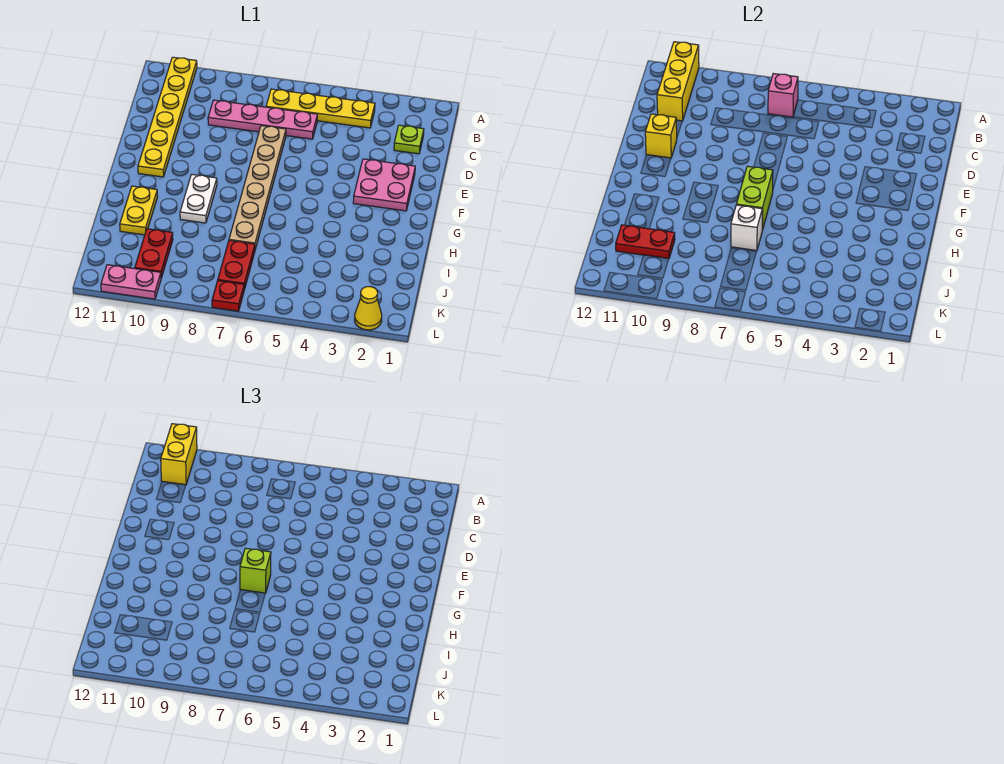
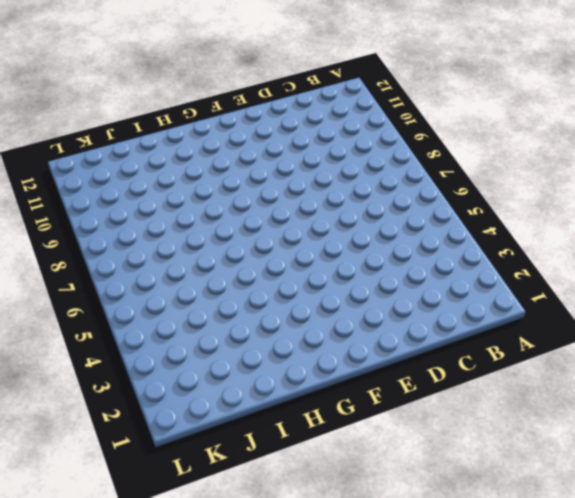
none -> yellow plate A11:F11 level 1
none -> yellow plate B4:B7 level 1
none -> lime plate C2 level 1

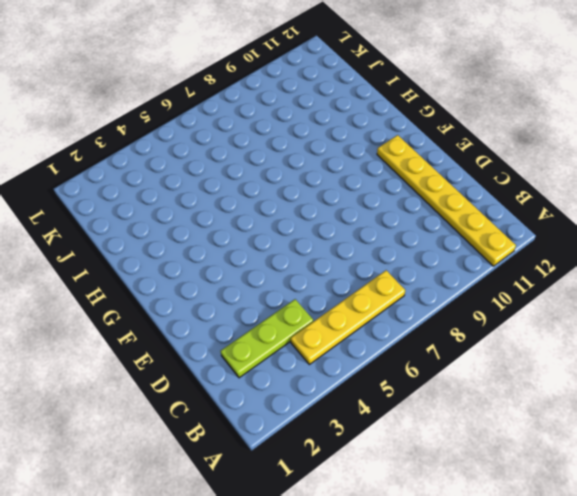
lime plate C2:C4 level 1 -> lime plate C2 level 1
none -> pink plate C6:C9 level 1
none -> tan plate D7:I7 level 1
none -> pink plate E2:F3 level 1

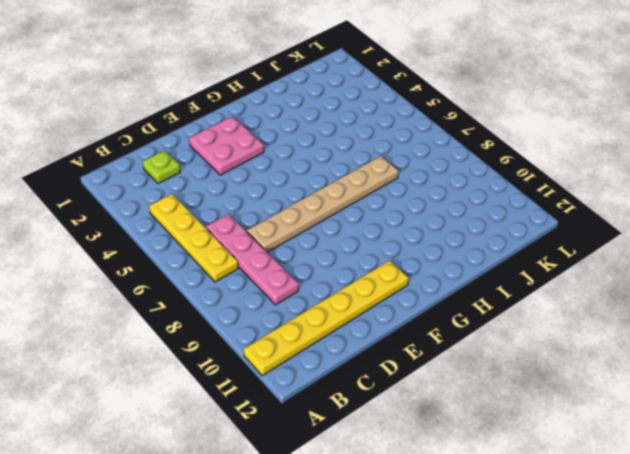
none -> white plate G9:H9 level 1
none -> yellow plate H11:I11 level 1
none -> red plate J7:K7 level 1

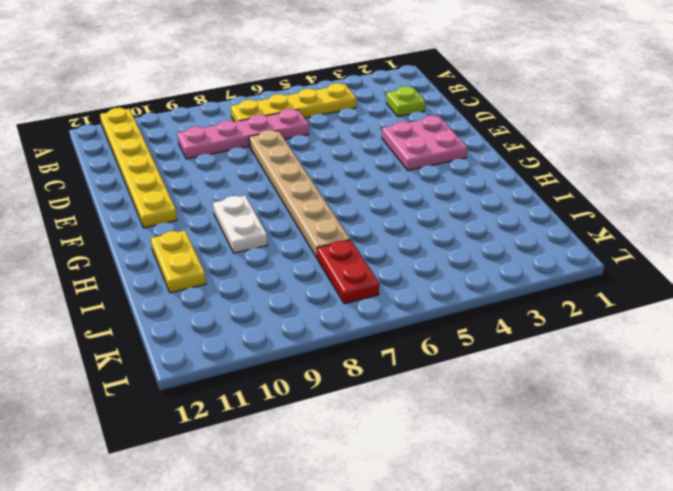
none -> red plate J10:K10 level 1
none -> yellow cone L2 level 1
none -> red plate L7 level 1

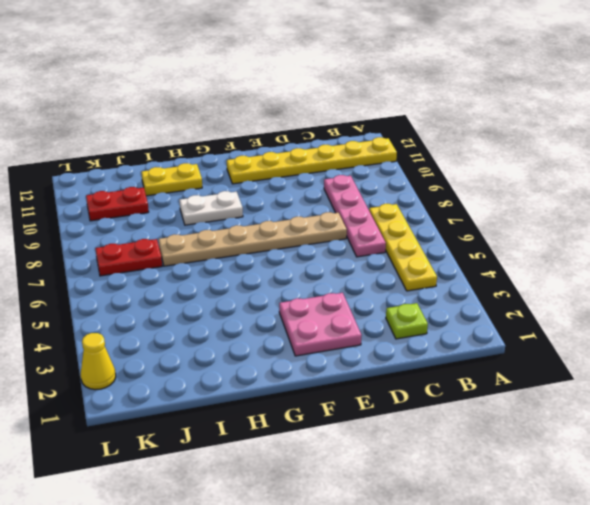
none -> red plate L7 level 1
none -> pink plate L10:L11 level 1
none -> yellow brick A11:C11 level 2

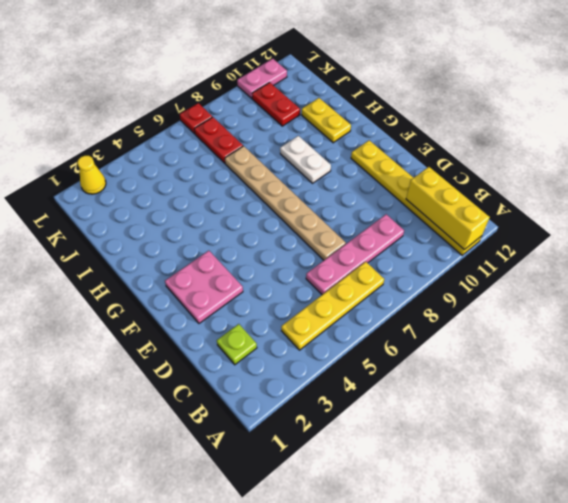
none -> pink brick B7 level 2
none -> yellow brick E11 level 2
none -> lime brick G7:H7 level 2

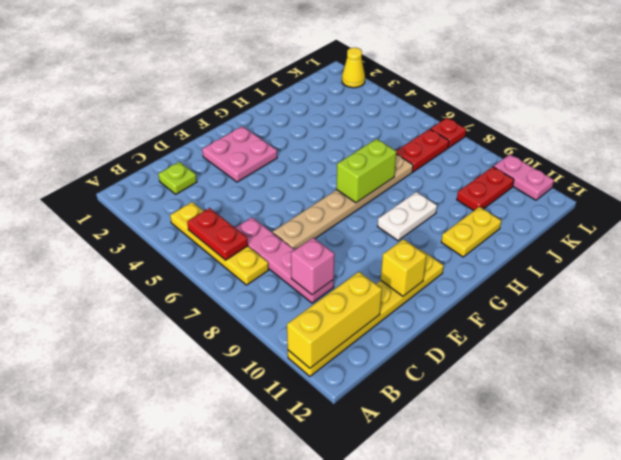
red plate B5:B6 level 2 -> red plate J10:J11 level 2
pink brick C9 level 2 -> pink brick B7 level 2
none -> white brick I7 level 2
none -> yellow brick A11:B11 level 3
none -> lime brick G7 level 3

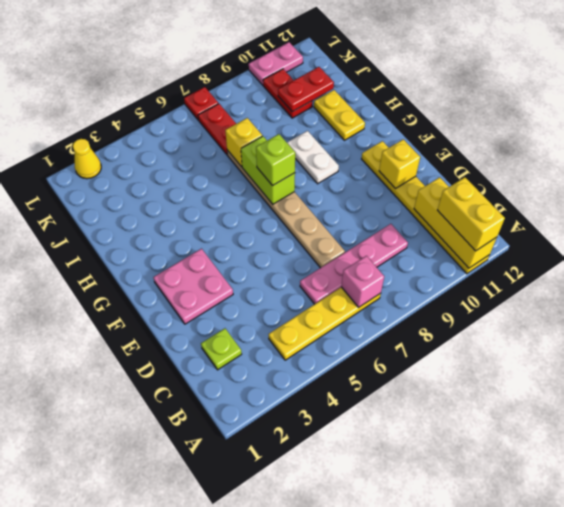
yellow brick I7 level 2 -> white brick I7 level 2

